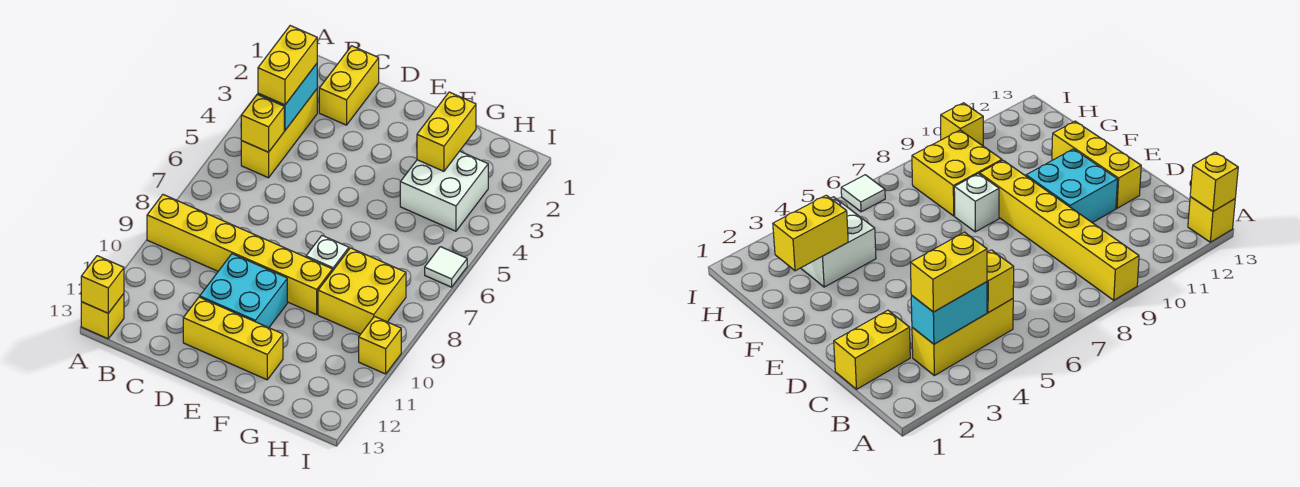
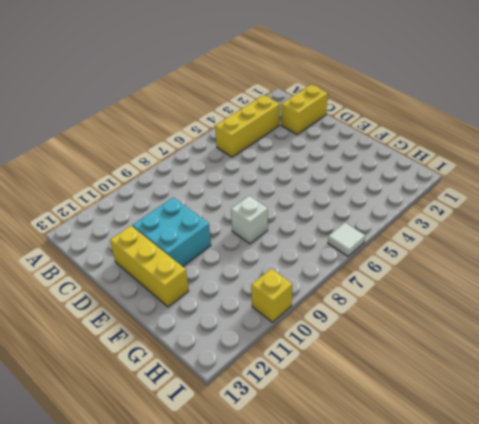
none -> yellow brick A9:F9 level 1
none -> yellow brick A13 level 1
none -> white brick G3:H4 level 1

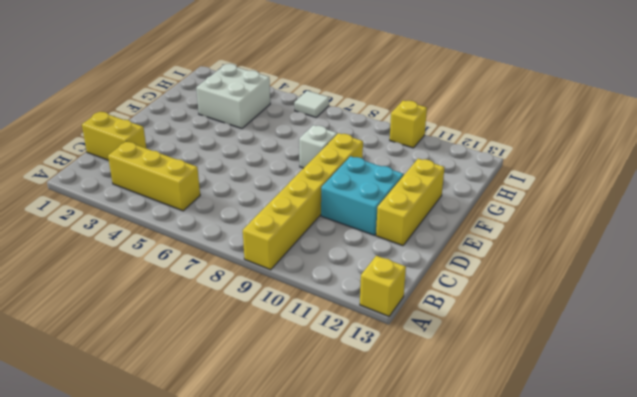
none -> yellow brick G8:H9 level 1
none -> yellow brick A13 level 2
none -> cyan brick B3:B4 level 2

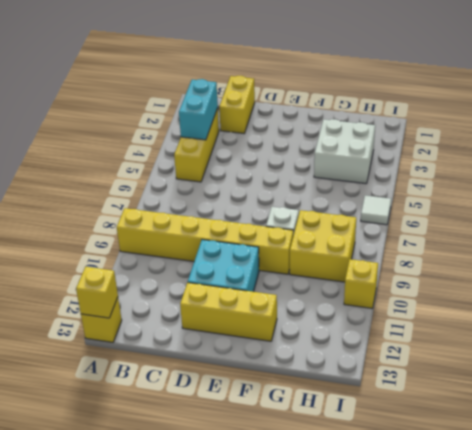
none -> yellow brick B5 level 2
none -> yellow brick G2:G3 level 2
none -> yellow brick B3:B4 level 3

